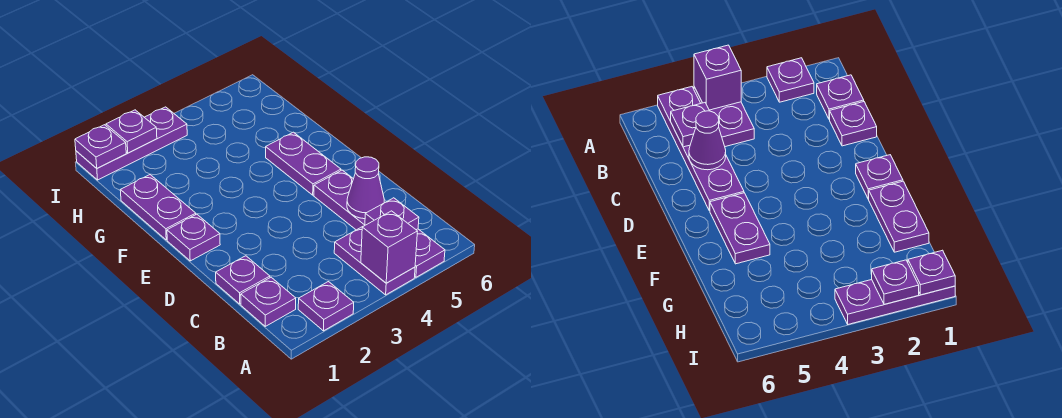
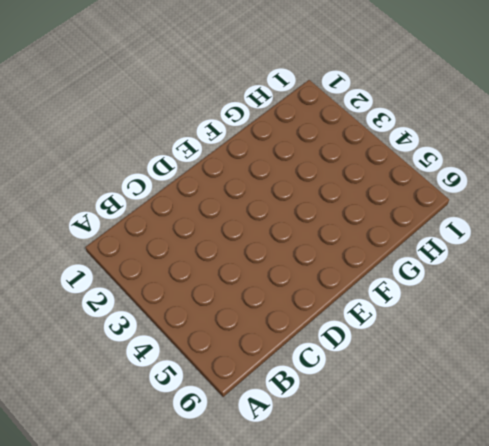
none -> purple plate A2 level 1
none -> purple plate A4:B4 level 1
none -> purple plate A5:D5 level 1

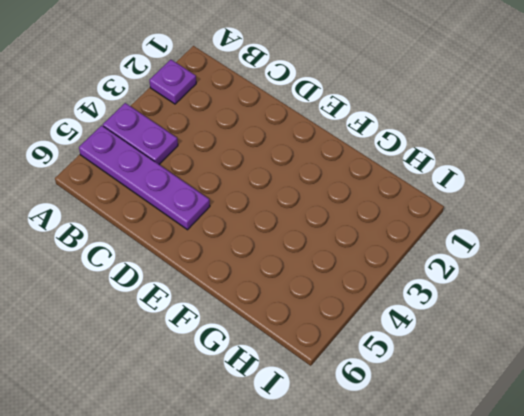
none -> purple plate B1 level 1
none -> purple plate C1 level 1
none -> purple plate E1 level 1

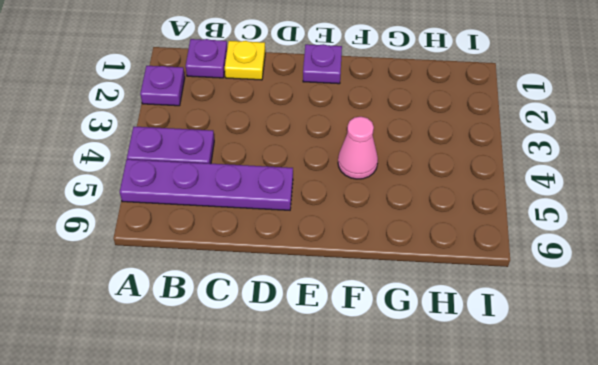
yellow plate C1 level 1 -> purple plate C1 level 1
pink cone F4 level 1 -> none
none -> purple plate E5:F5 level 1
none -> purple plate F1:G1 level 1
none -> purple plate I1:I3 level 1

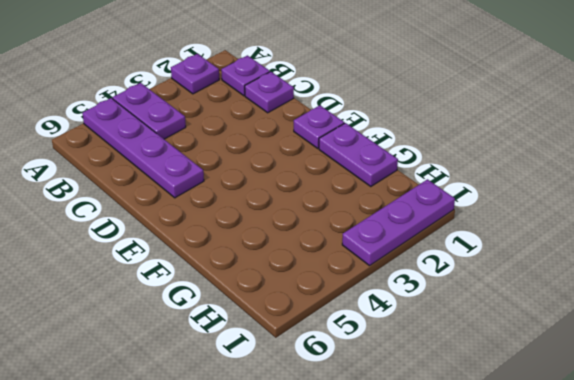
none -> purple plate E5:F5 level 1
none -> purple brick A4 level 2
none -> purple plate B5 level 2

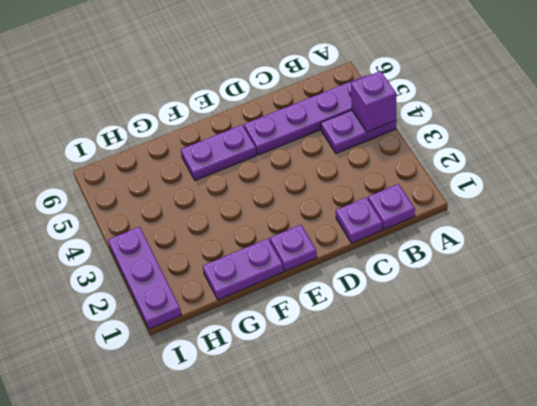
none -> purple plate A2 level 1
none -> purple plate B5 level 2
none -> purple cone C5 level 2

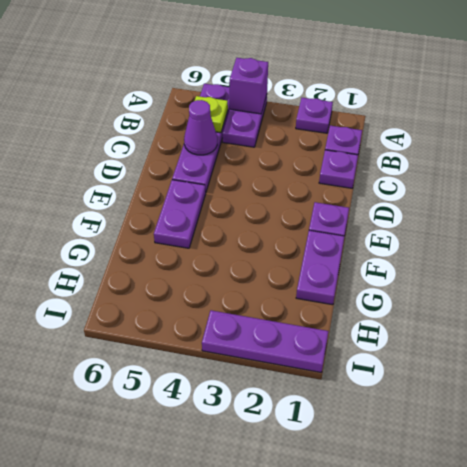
lime plate B5 level 2 -> purple plate B5 level 2
none -> purple plate I1 level 2
none -> purple plate I2 level 2

